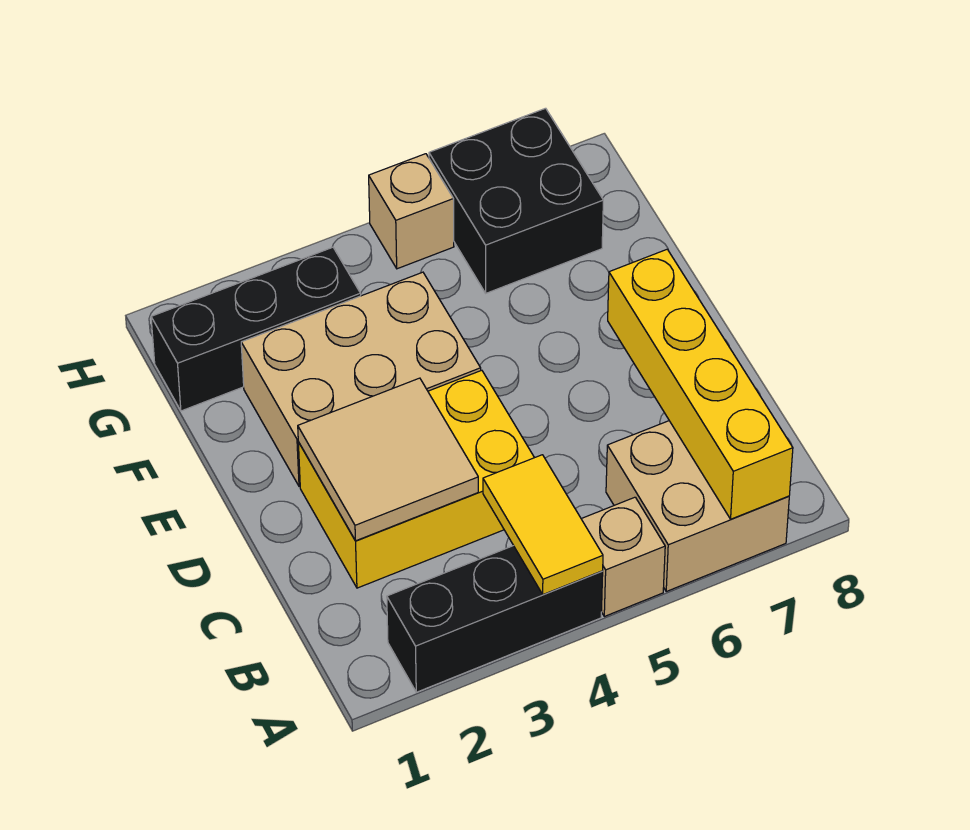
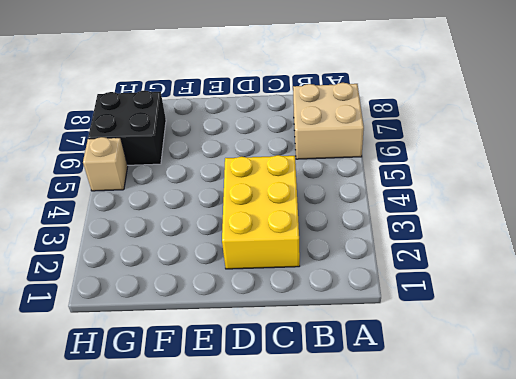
none -> black brick A2:A4 level 1
none -> tan brick A5 level 1

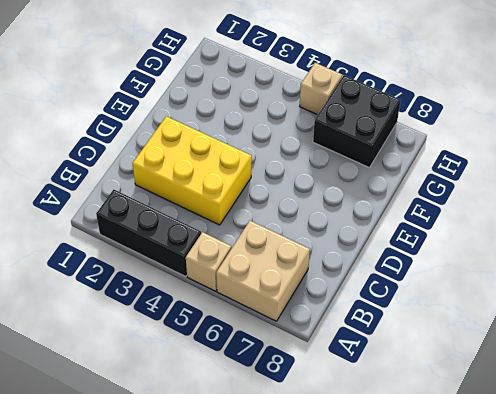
none -> tan brick E2:F4 level 1
none -> black brick G1:G3 level 1

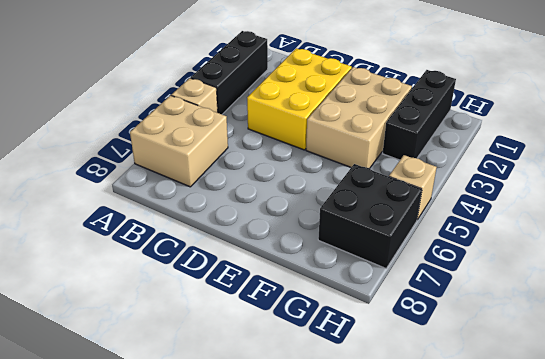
none -> yellow tile A4:B4 level 2
none -> yellow brick A7:D7 level 2

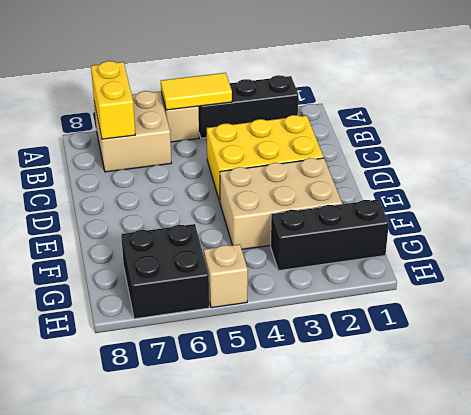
yellow tile A4:A5 level 2 -> yellow tile A4:B4 level 2
yellow brick A7:B7 level 2 -> yellow brick A7:D7 level 2
none -> tan tile C2:D3 level 2

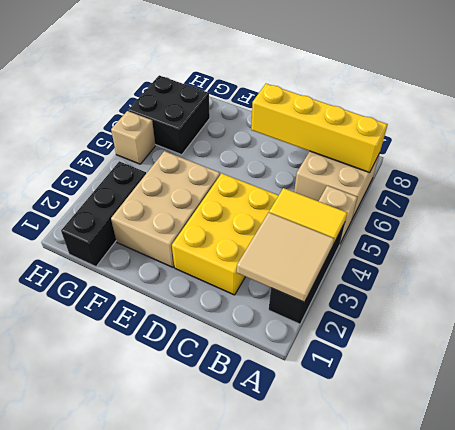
tan tile A2:B3 level 2 -> tan tile C2:D3 level 2

